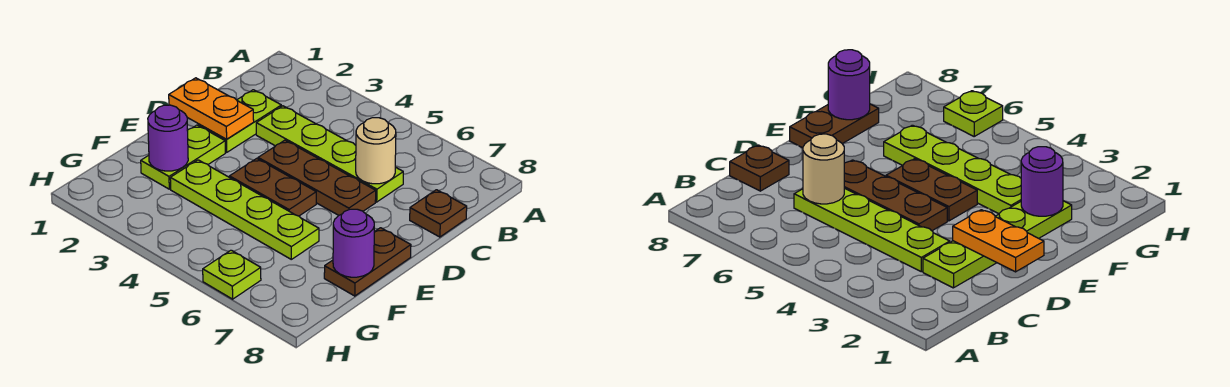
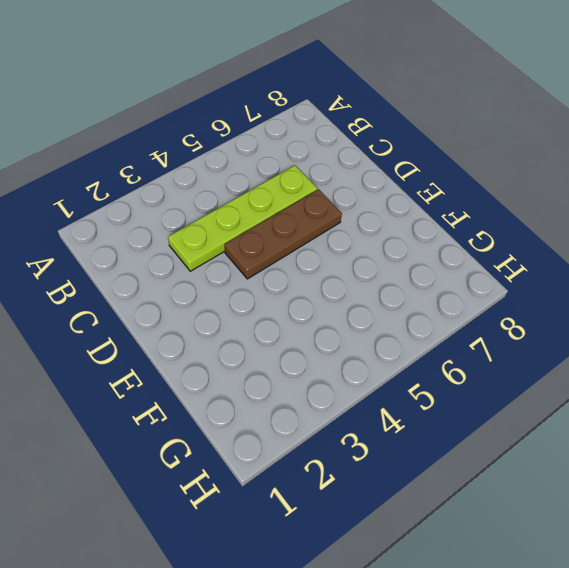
none -> lime plate C2:D2 level 1
none -> brown plate C8 level 1
none -> lime plate E2:F2 level 1

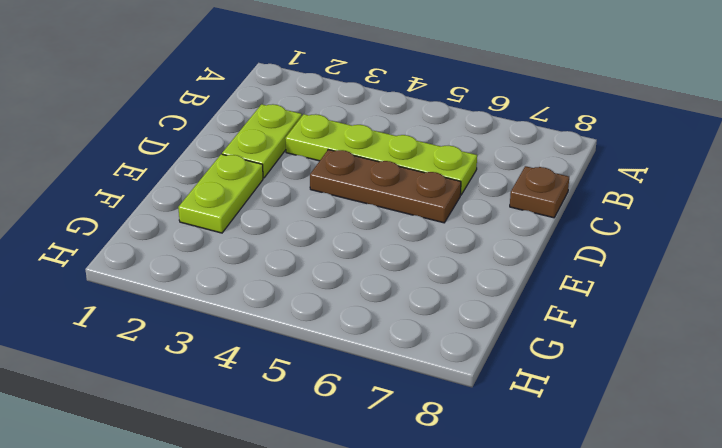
none -> brown plate E4:E5 level 1
none -> brown plate E8:F8 level 1
none -> lime plate F3:F6 level 1

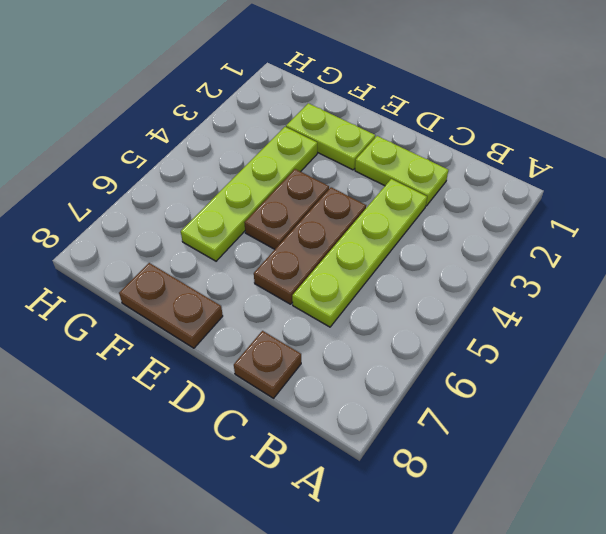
none -> lime plate H6 level 1
none -> tan round brick C6 level 2
none -> orange plate D1:D2 level 2

